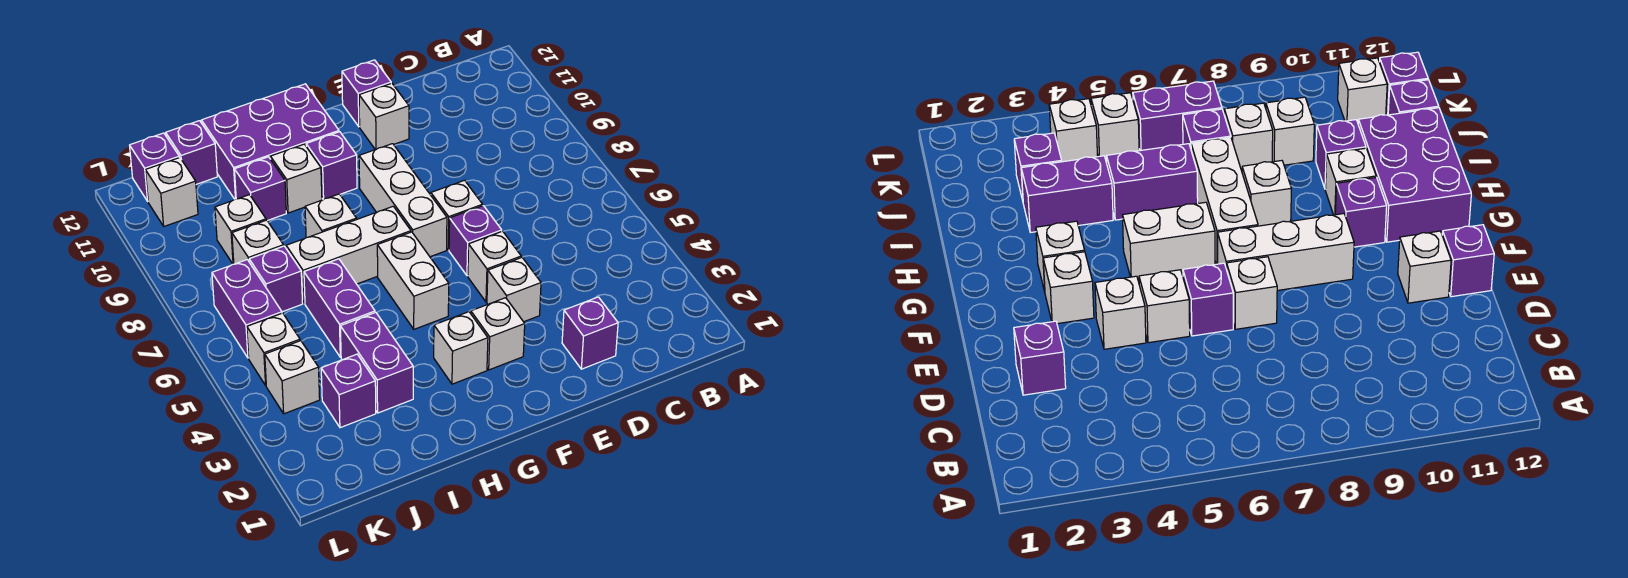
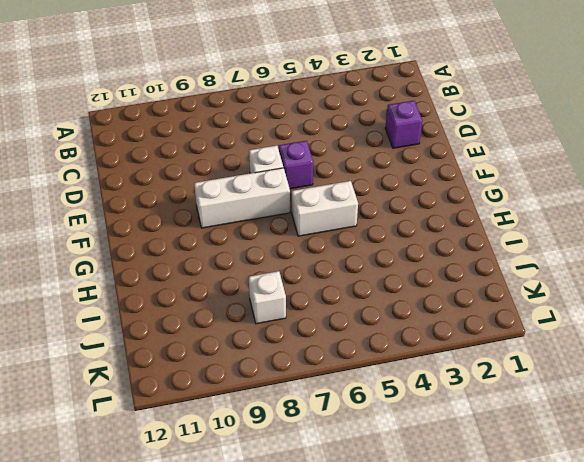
none -> white brick E4 level 1
none -> white brick E5 level 1
none -> white brick E11 level 1

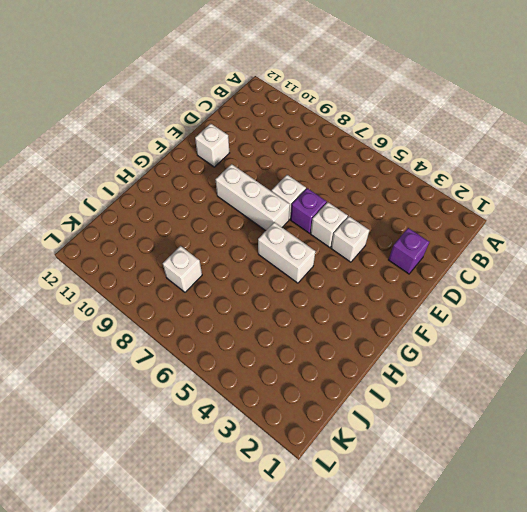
none -> purple brick E12 level 1
none -> white brick F3 level 1
none -> white brick G3 level 1

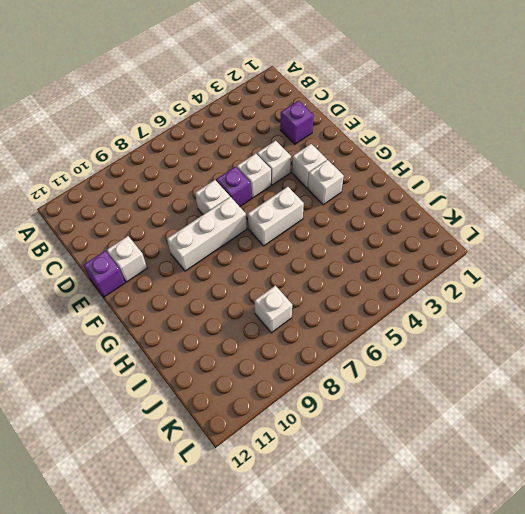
none -> white brick G7:I7 level 1
none -> purple brick G10 level 1
none -> purple brick G11:I12 level 1

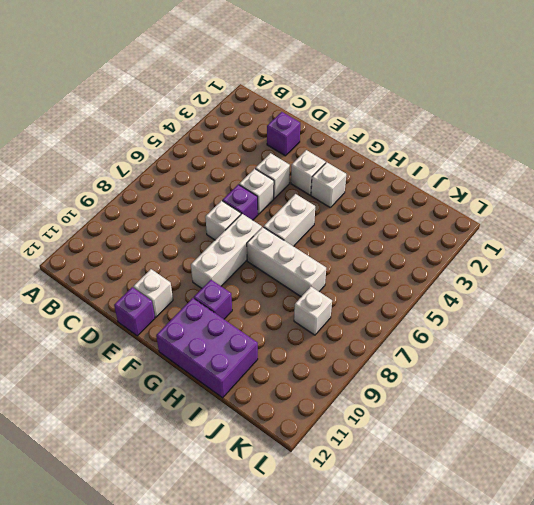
none -> white brick H8 level 1
none -> white brick H10 level 1
none -> purple brick I3:I4 level 1

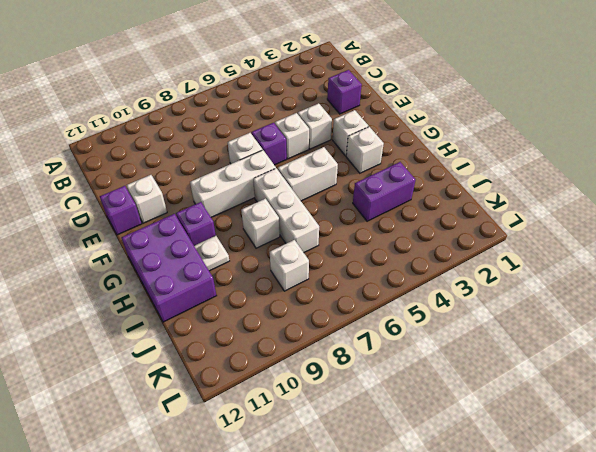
white plate H10 level 1 -> white brick H10 level 1
none -> purple brick I5:I6 level 1
none -> purple brick I10 level 1
none -> purple brick J3 level 1

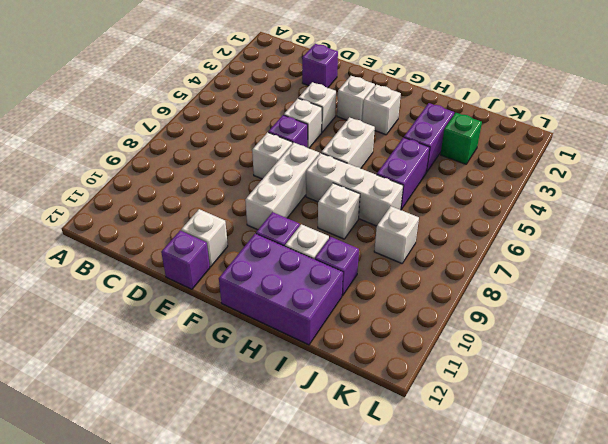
green brick J3 level 1 -> purple brick J3 level 1
none -> purple brick J7 level 1
none -> white brick J9 level 1
none -> purple brick J12 level 1

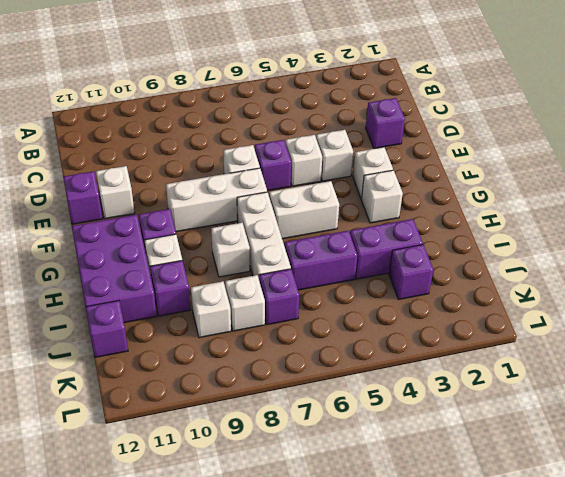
none -> white brick K4 level 1
none -> white brick K5 level 1
none -> purple brick K6:K7 level 1

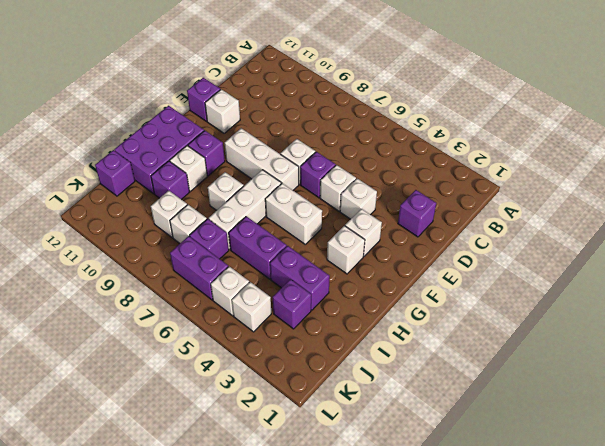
none -> white brick K11 level 1
none -> purple brick K12 level 1

